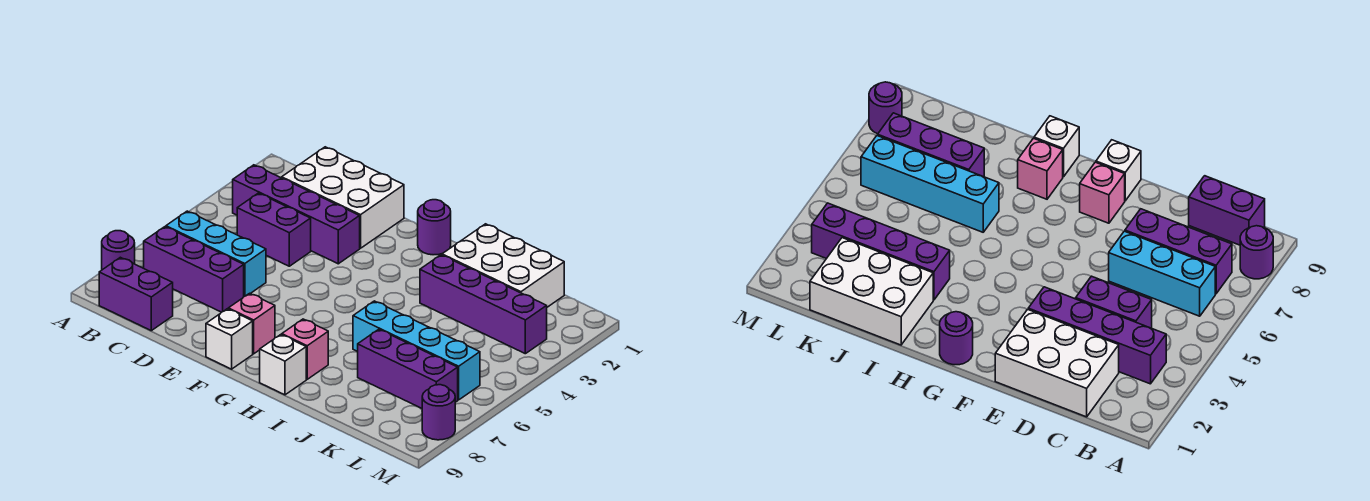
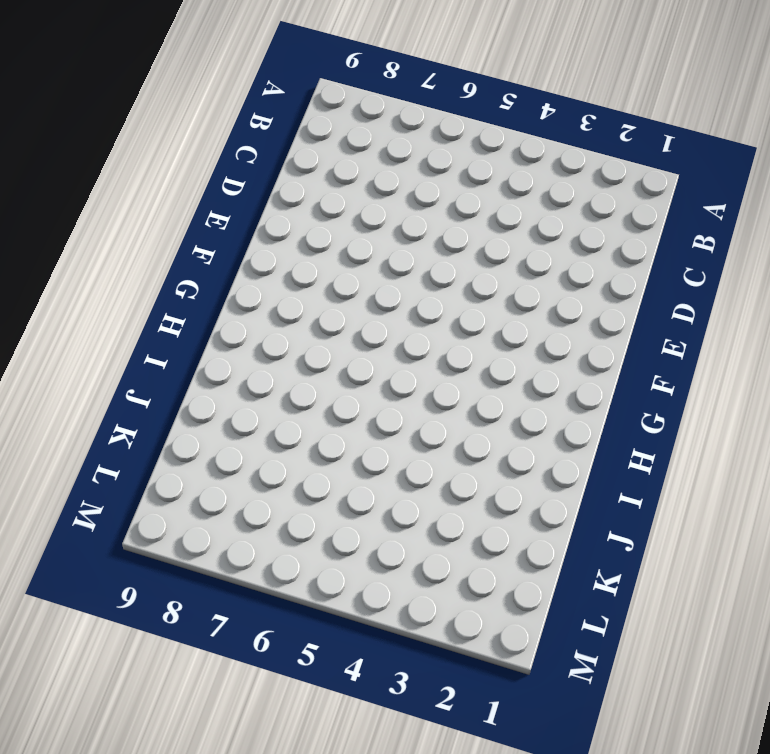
none -> purple round brick A8 level 1
none -> purple brick B3:E3 level 1
none -> cyan brick B6:D6 level 1

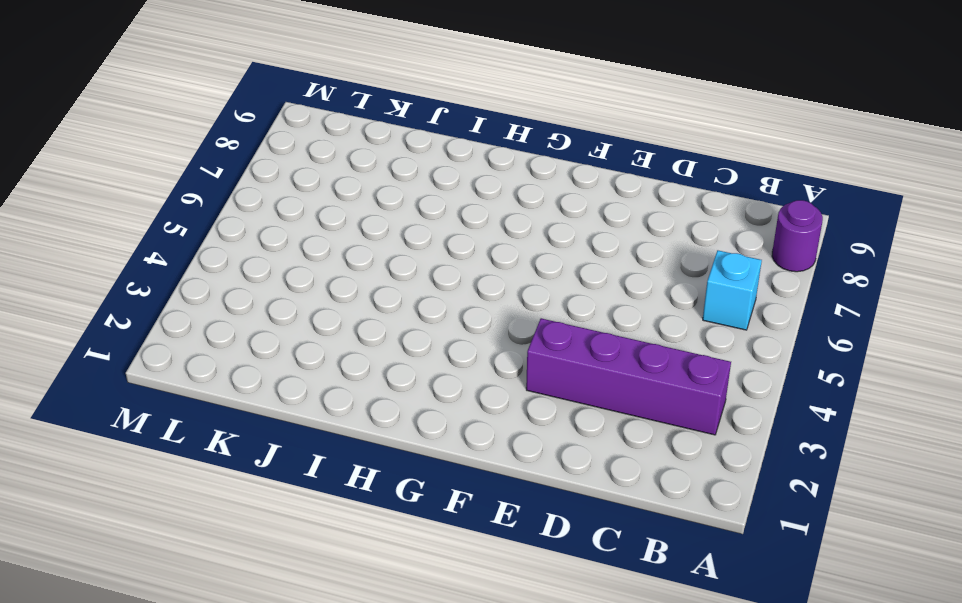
cyan brick B6 level 1 -> cyan brick B6:D6 level 1
none -> purple brick B7:D7 level 1
none -> purple brick B9:C9 level 1
none -> white brick C1:E2 level 1

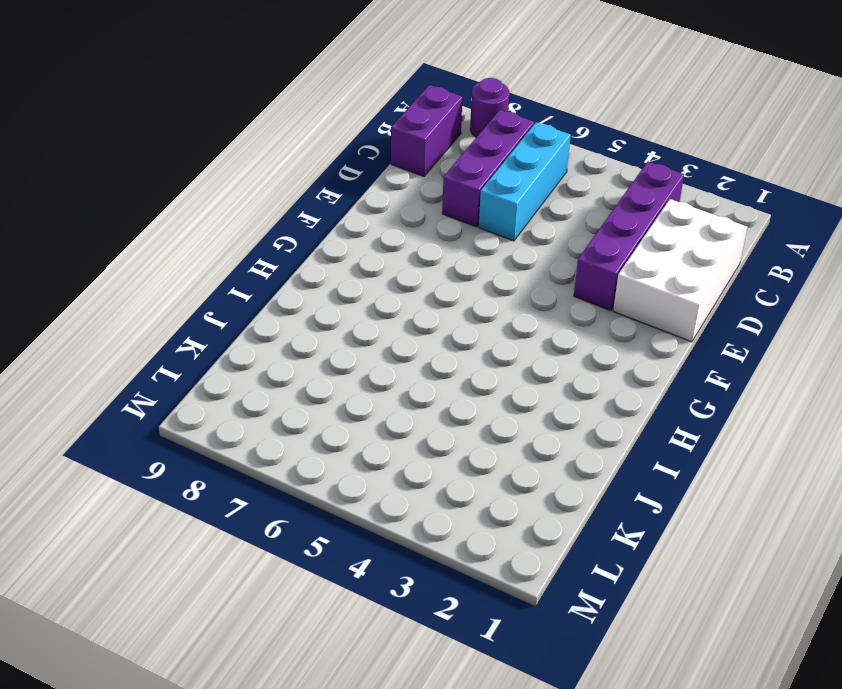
none -> purple brick C4:D4 level 1
none -> pink brick F8 level 1
none -> white brick F9 level 1

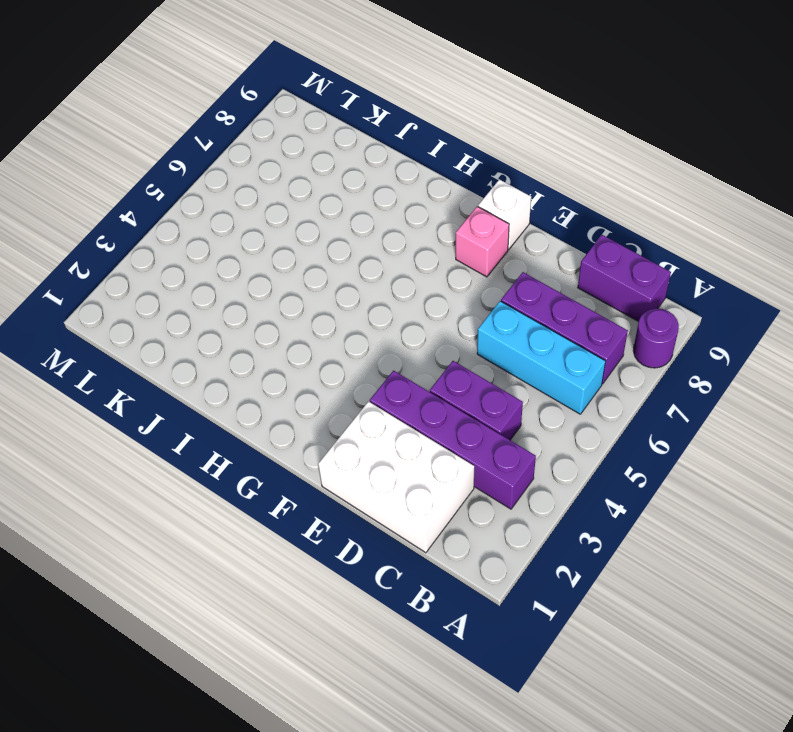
none -> purple round brick G1 level 1
none -> pink brick H8 level 1
none -> white brick H9 level 1

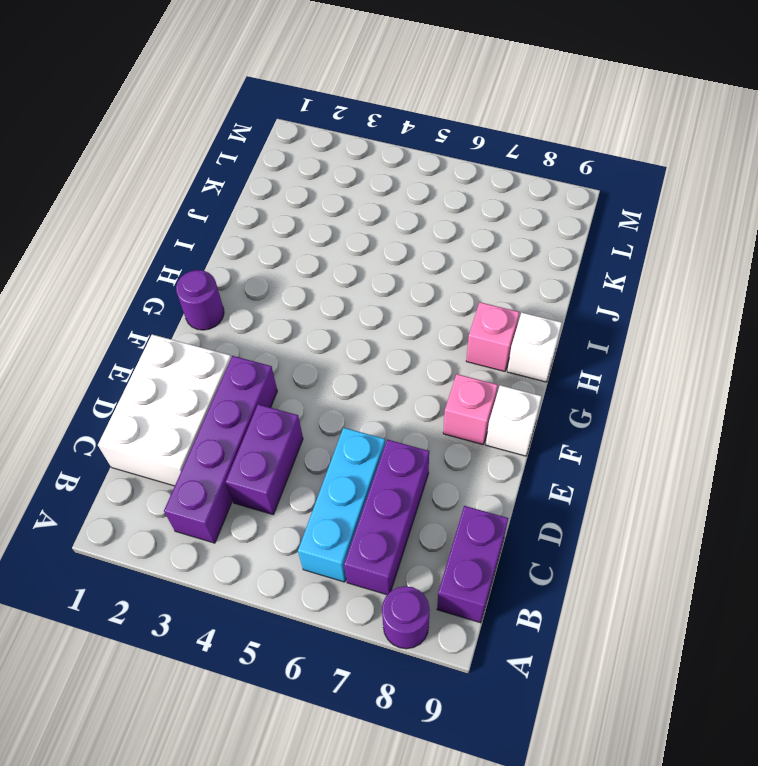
none -> white brick I1:K2 level 1
none -> purple brick I3:L3 level 1
none -> cyan brick I6:L6 level 1

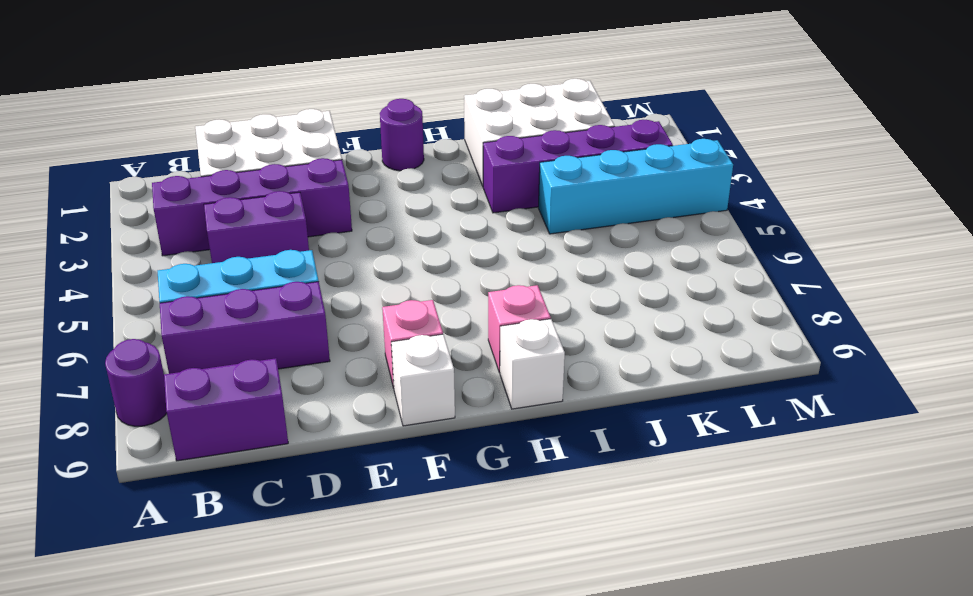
cyan brick J4:M4 level 1 -> cyan brick I6:L6 level 1
none -> purple brick J7:L7 level 1
none -> purple round brick M8 level 1

